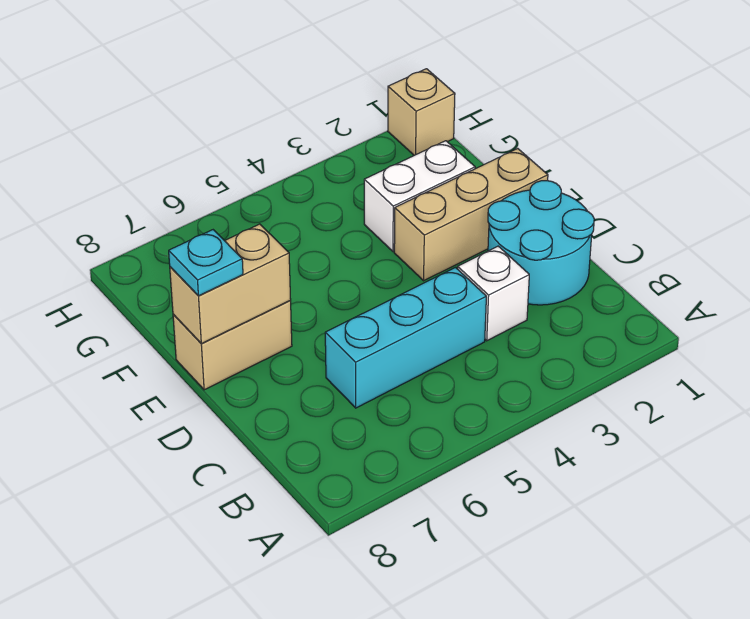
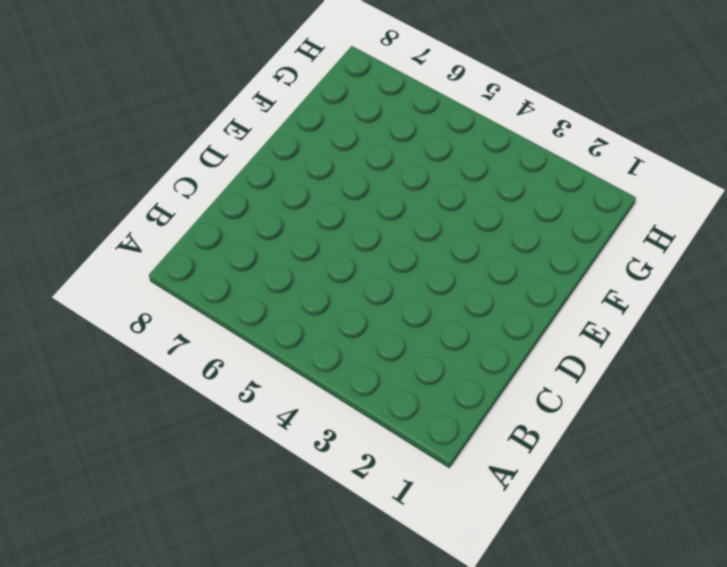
none -> cyan round brick C1:D2 level 1
none -> white brick C3 level 1

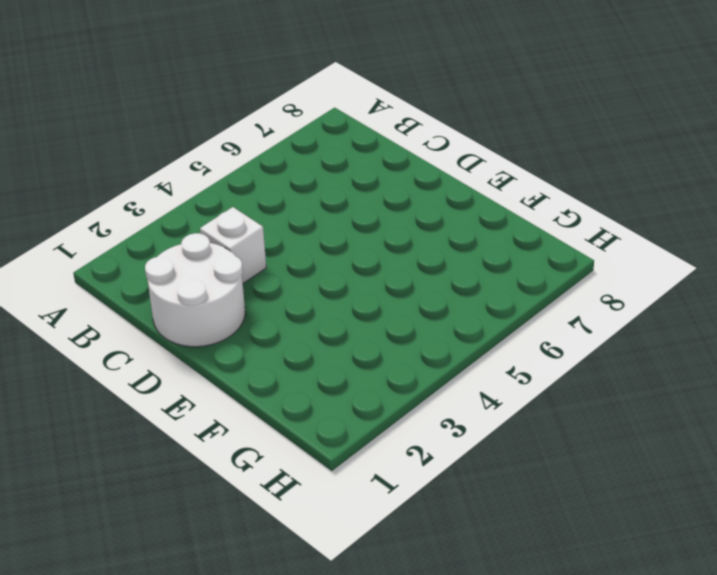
white round brick C1:D2 level 1 -> cyan round brick C1:D2 level 1
none -> cyan brick C4:C6 level 1
none -> tan brick E1:E3 level 1

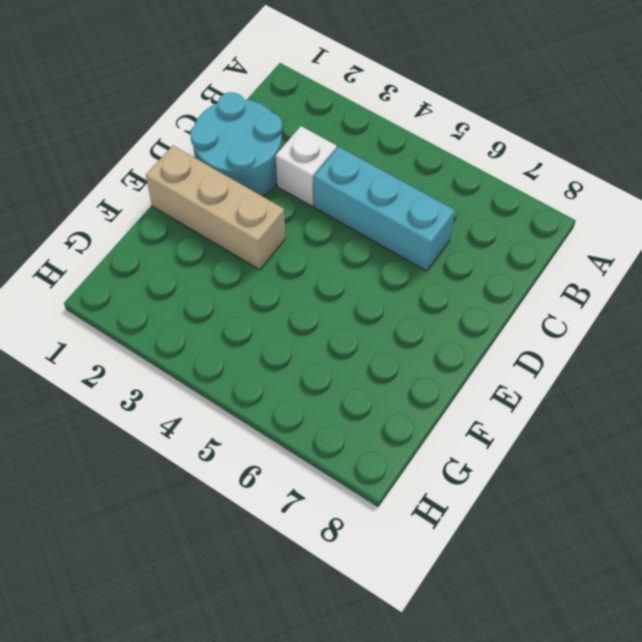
none -> tan brick E7:E8 level 1
none -> white brick F2:F3 level 1

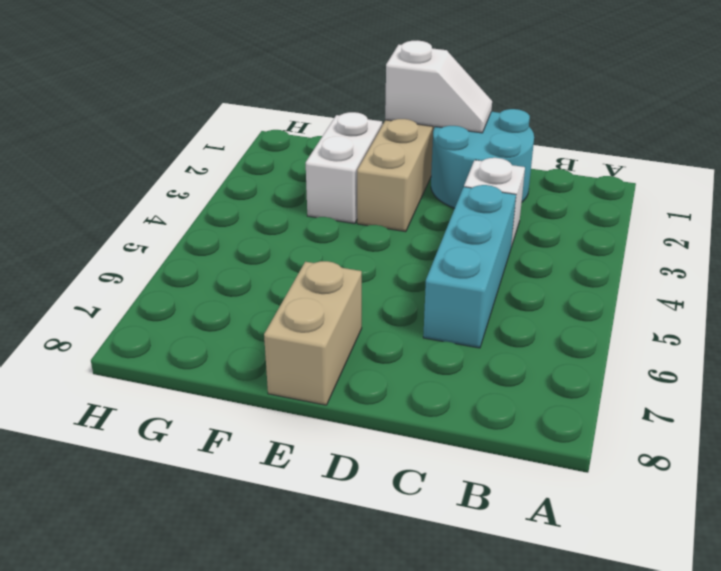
white slope D1:E1 level 2 top E -> none
none -> tan brick H1 level 1
none -> tan brick E7:E8 level 2

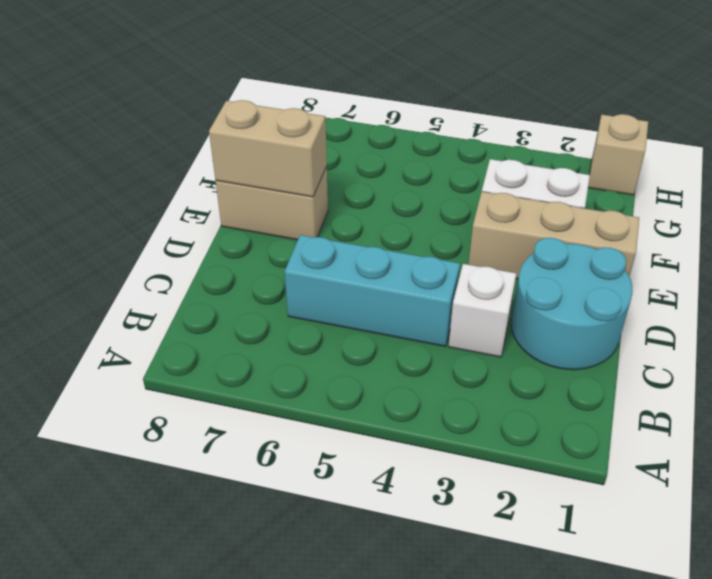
none -> cyan plate E8 level 3

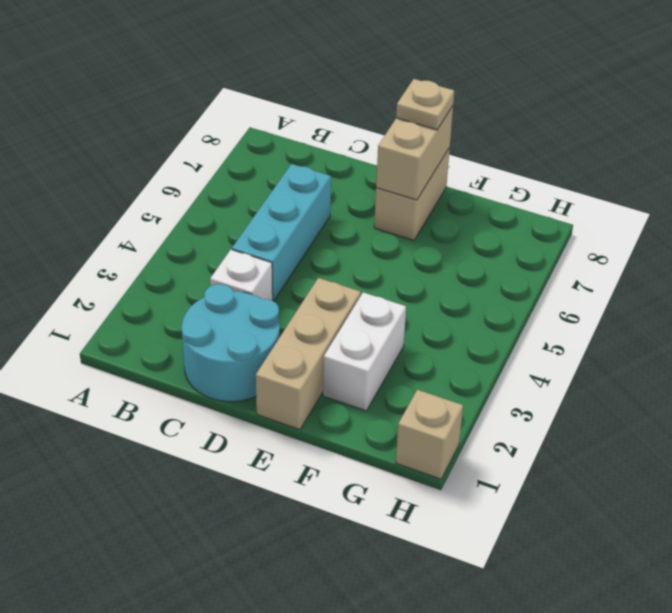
tan plate E8 level 3 -> cyan plate E8 level 3

